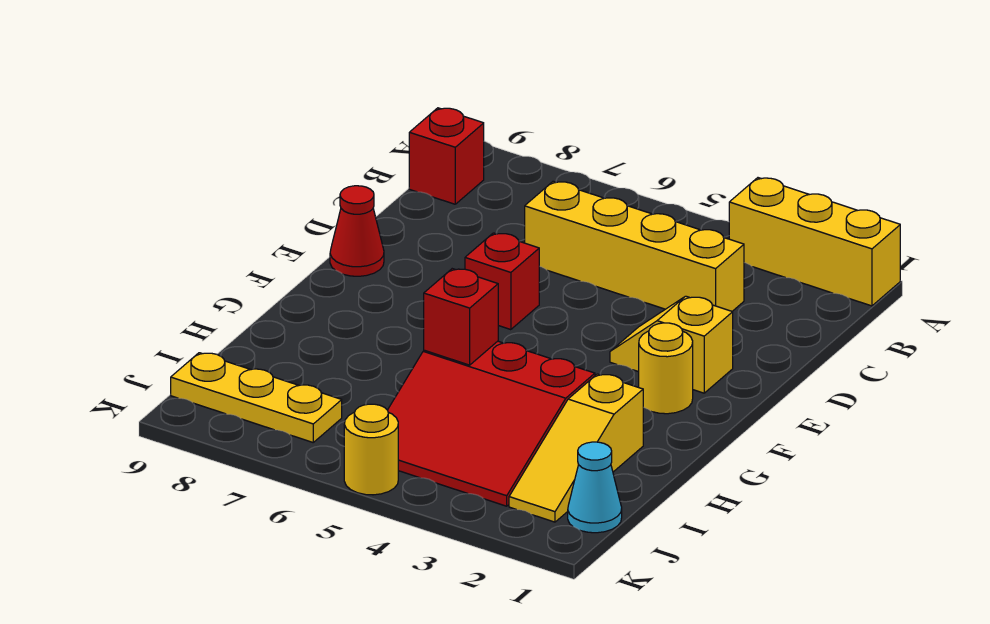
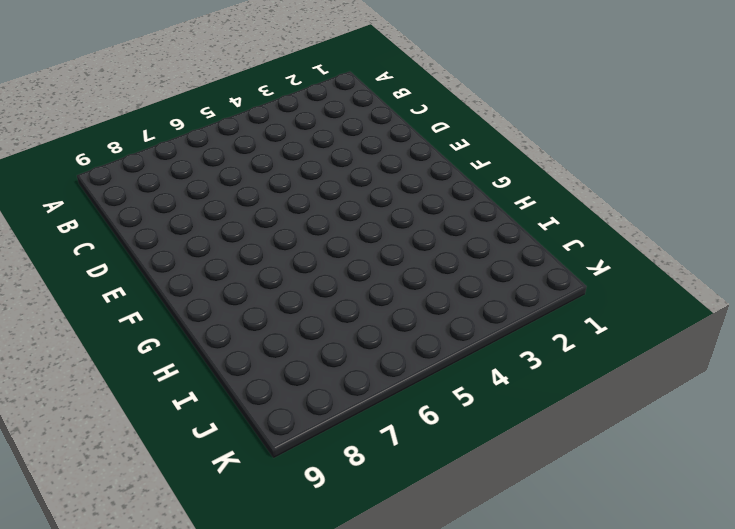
none -> yellow brick A1:A3 level 1
none -> red brick B9 level 1
none -> yellow brick C3:C6 level 1

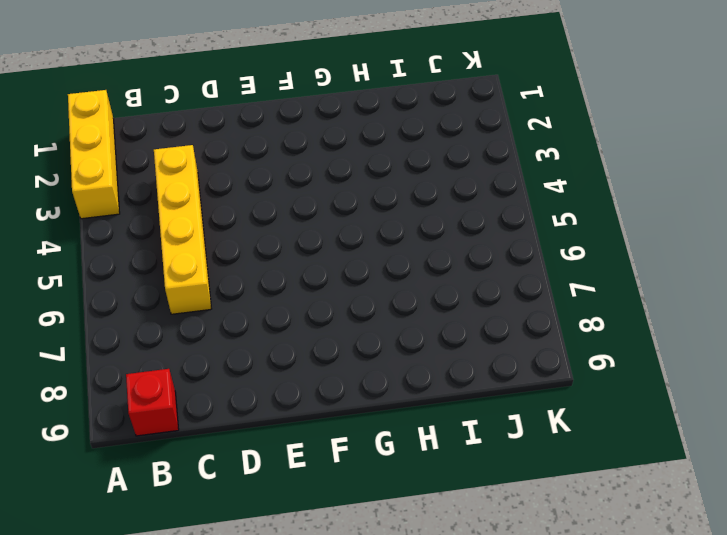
none -> yellow slope E2:E3 level 1 top 2
none -> red brick E6 level 1
none -> red cone E9 level 1

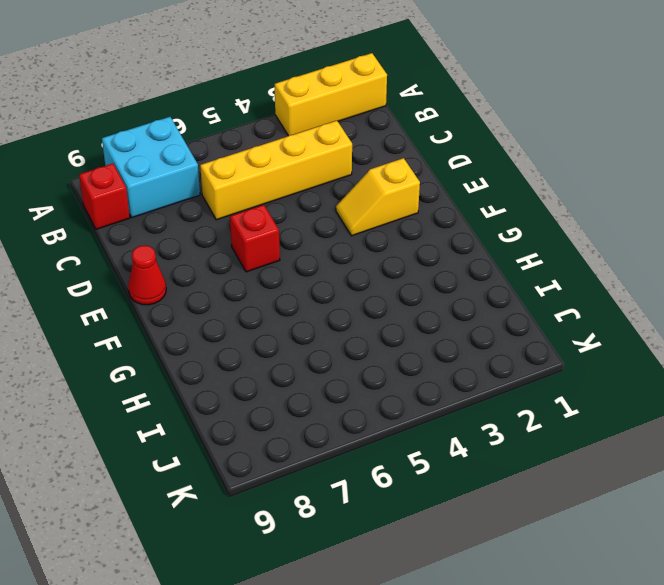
cyan brick A7:B8 level 1 -> none
none -> yellow round brick F2 level 1
none -> yellow slope H2:J2 level 1 top H
none -> red slope H3:J5 level 1 top H

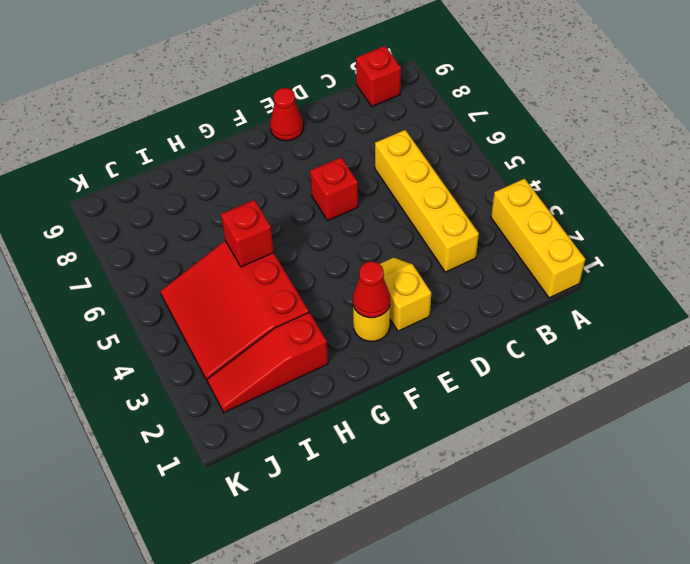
red cone F2 level 2 -> none
red slope H2:J2 level 1 top H -> yellow slope H2:J2 level 1 top H
none -> cyan cone J1 level 1
none -> yellow plate J7:J9 level 1
none -> yellow round brick K5 level 1

